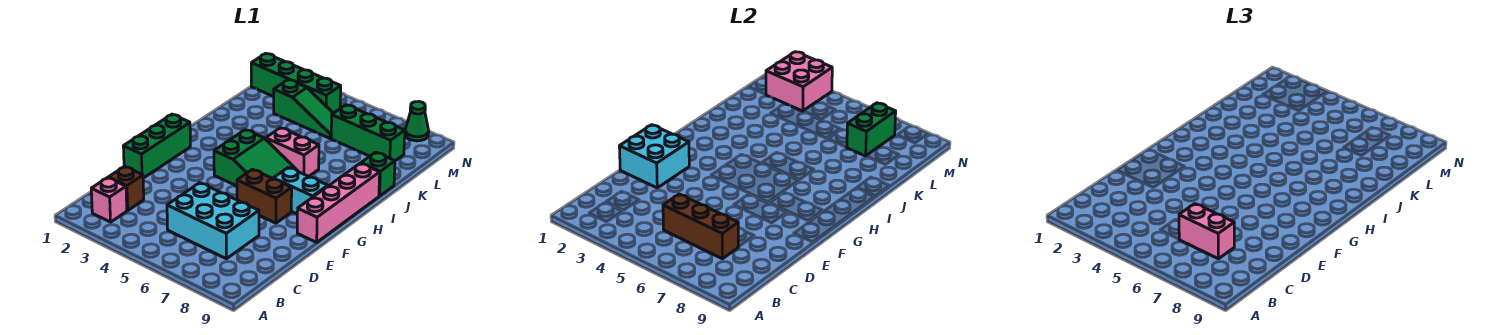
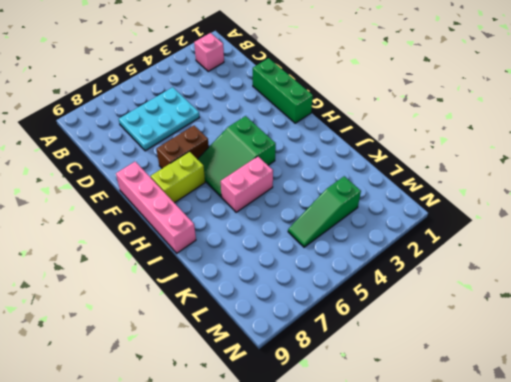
cyan plate C5:D7 level 1 -> cyan brick C5:D7 level 1
lime brick G7:G8 level 1 -> cyan brick G7:G8 level 1
none -> brown brick C2 level 1
none -> green brick J9 level 1
none -> green brick L6:L8 level 1

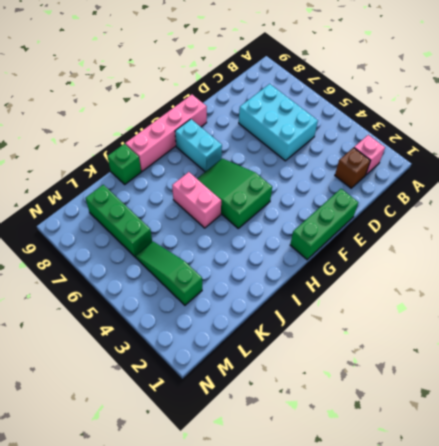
none -> brown brick F6:F7 level 1
none -> green brick M1:M4 level 1
none -> green cone N8 level 1

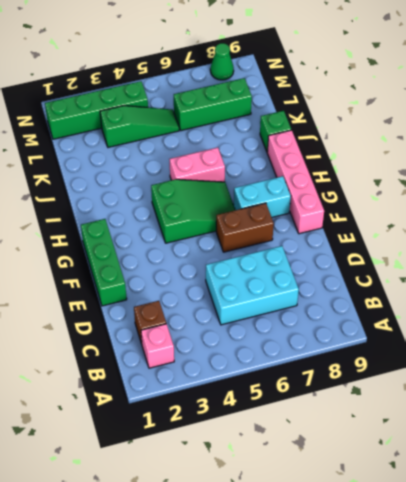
none -> brown brick C5:C7 level 2
none -> cyan brick E1:F2 level 2
none -> green brick L7:M7 level 2

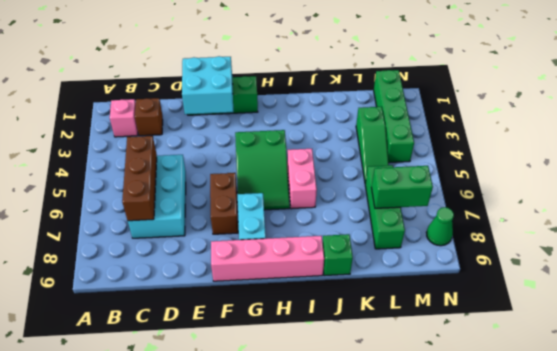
none -> pink brick M2:N3 level 2
none -> pink brick C6:C7 level 3

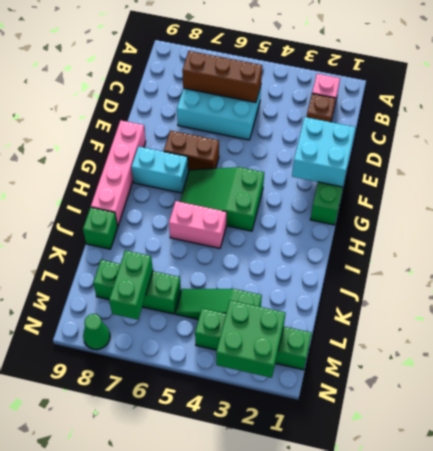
green brick M2:N3 level 2 -> pink brick M2:N3 level 2
none -> pink brick C6:C7 level 3

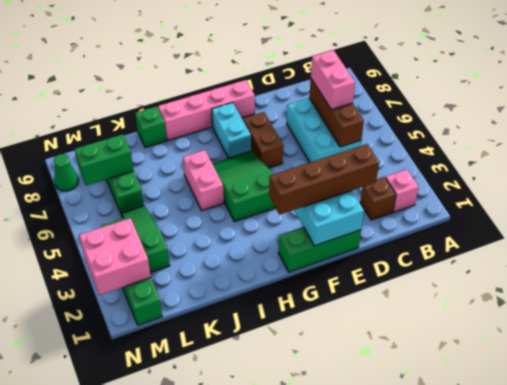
brown brick D2:G2 level 3 -> none

